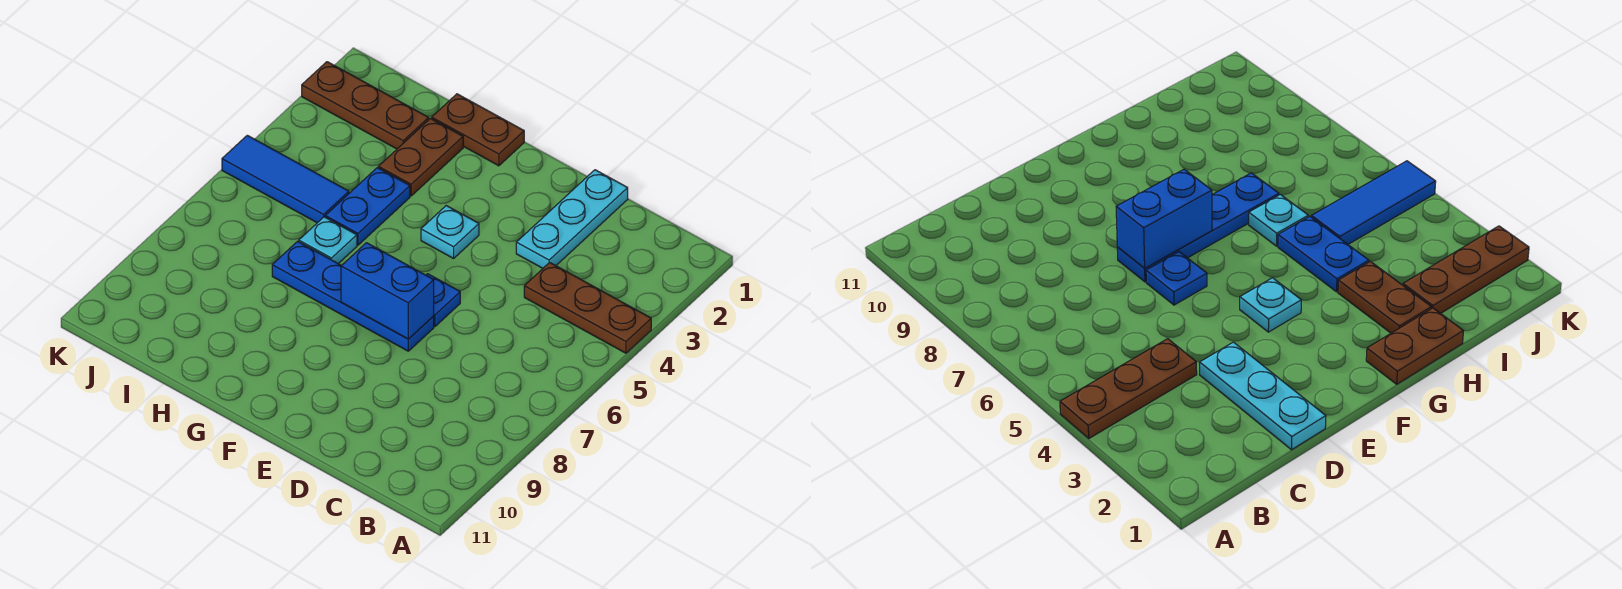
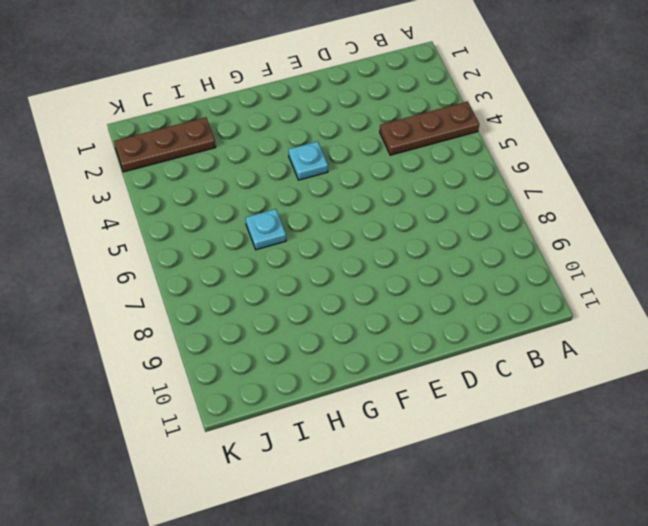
none -> cyan plate D1:D3 level 1
none -> blue plate E6 level 1
none -> blue plate E7:H7 level 1

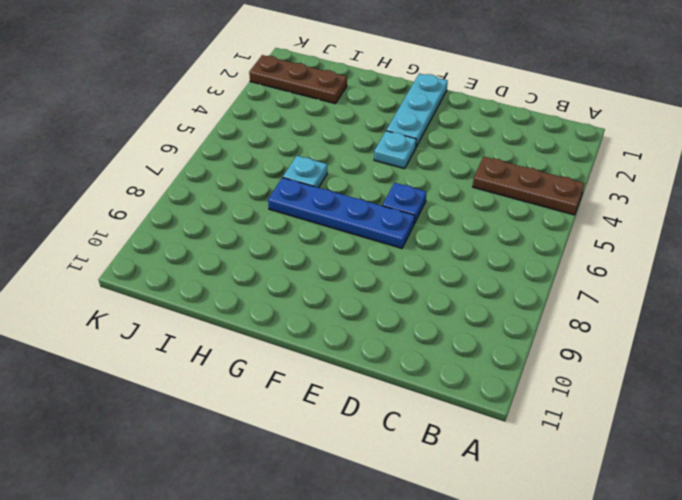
cyan plate F1:F3 level 1 -> cyan plate D1:D3 level 1
none -> brown plate G1:H1 level 1
none -> brown plate H2:H3 level 1
none -> blue plate H4:H5 level 1

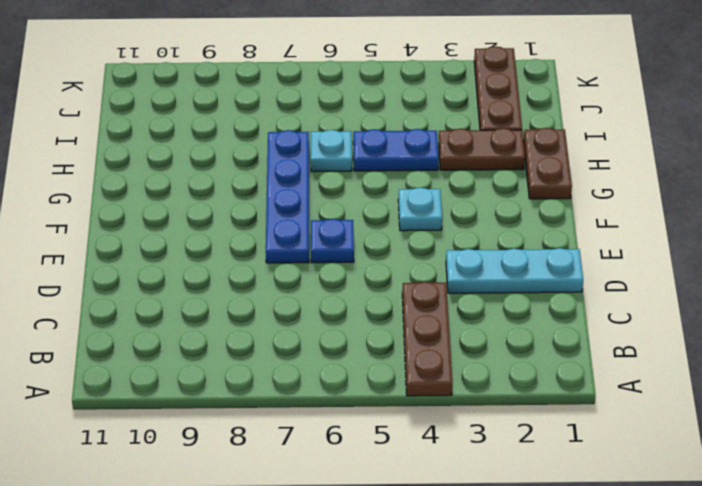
none -> blue tile I5:K5 level 1
none -> blue brick E7:F7 level 2

